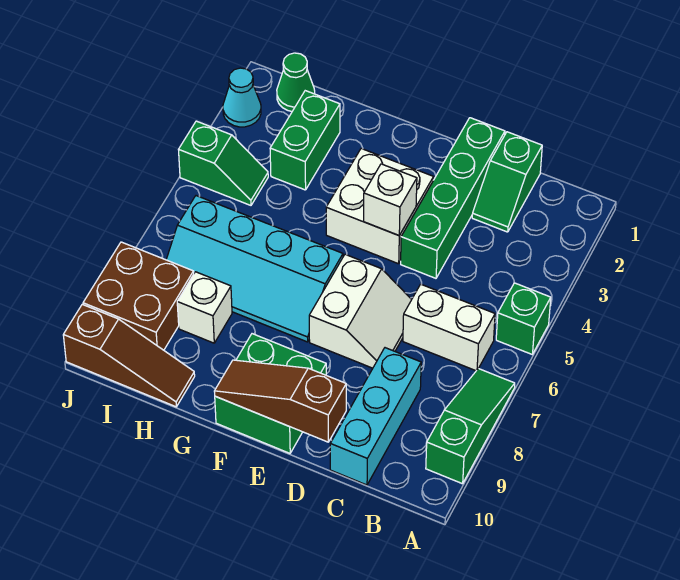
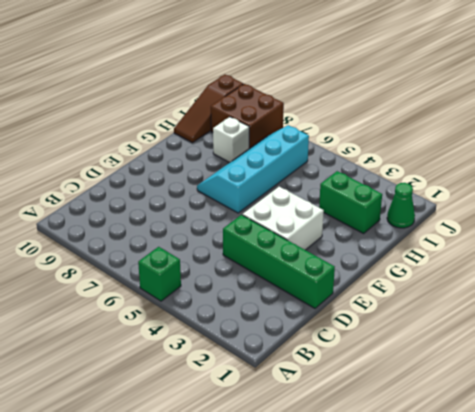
none -> green slope A7:A9 level 1 top 9
none -> white brick B6:C6 level 1
none -> green slope C1:C2 level 1 top 1

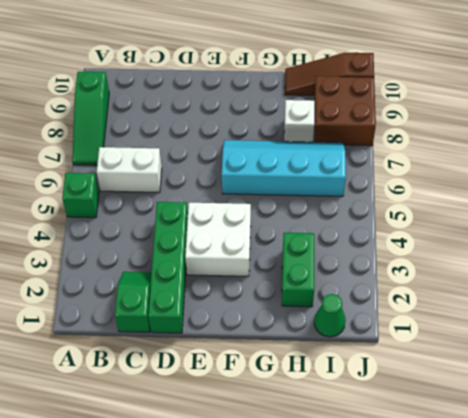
none -> cyan brick C8:C10 level 1
none -> white slope D6:E7 level 1 top E
none -> green brick E9:F10 level 1

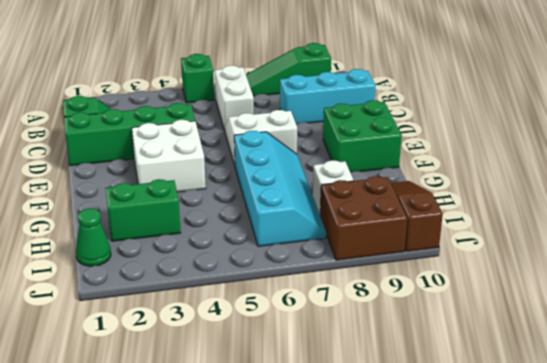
none -> green slope I4:J4 level 1 top J
none -> cyan cone J2 level 1
none -> brown slope D10:F10 level 2 top D

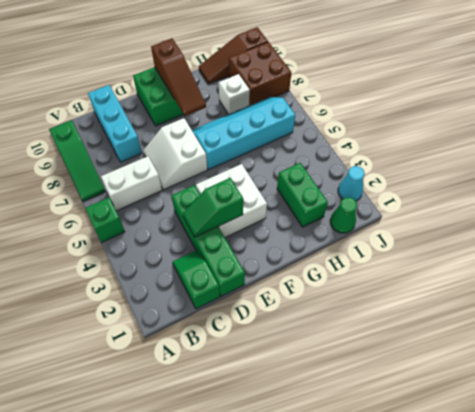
green slope D3:E3 level 2 top E -> green slope I4:J4 level 1 top J
brown slope F8:F10 level 2 top 10 -> brown slope D10:F10 level 2 top D
none -> white brick E4 level 2

